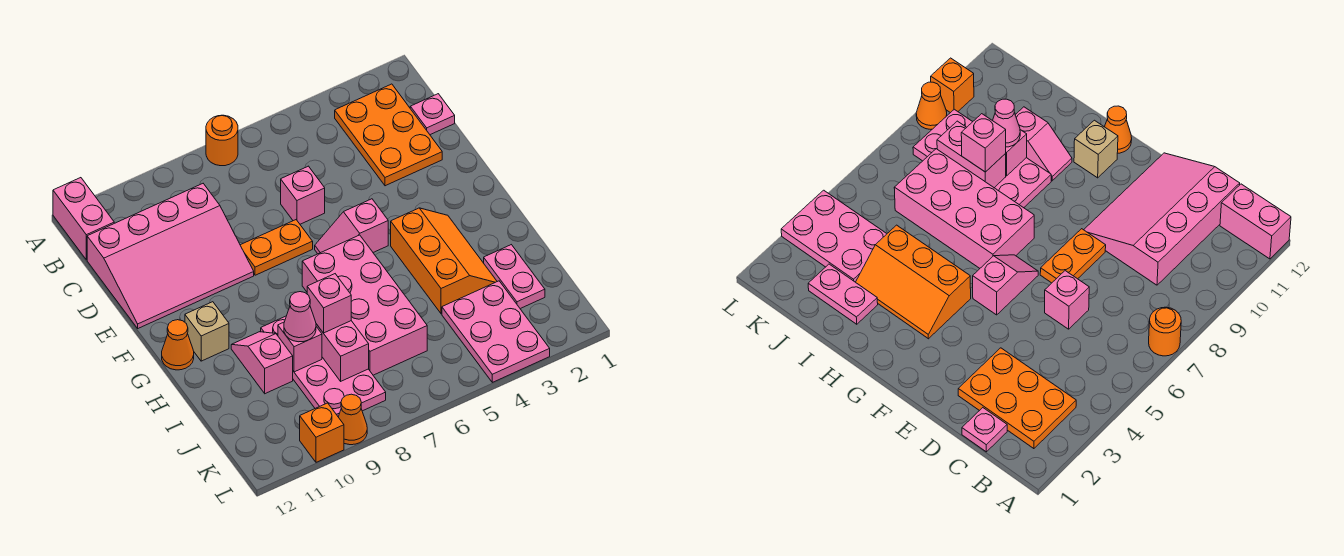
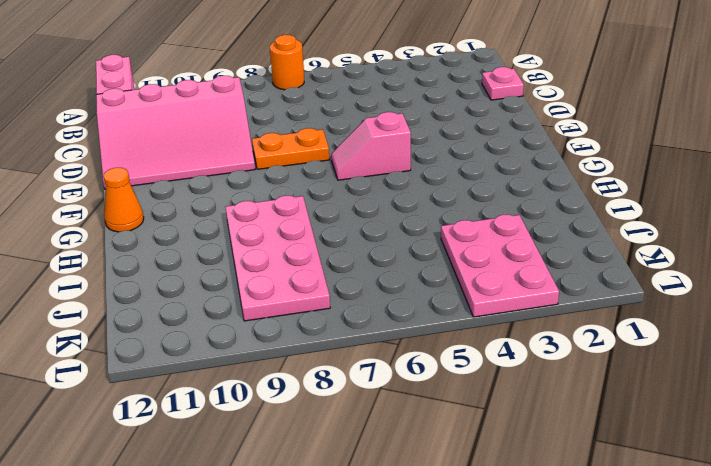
none -> orange plate B2:D3 level 1
none -> pink brick D6 level 1
none -> orange slope G3:I4 level 1 top 4

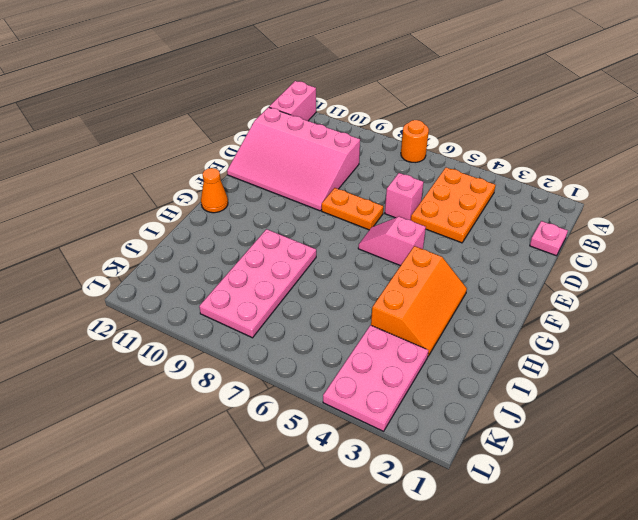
orange plate B4:D5 level 1 -> orange plate B2:D3 level 1
none -> pink brick G6:J7 level 1
none -> tan brick G11 level 1
none -> pink slope H10:I10 level 1 top I

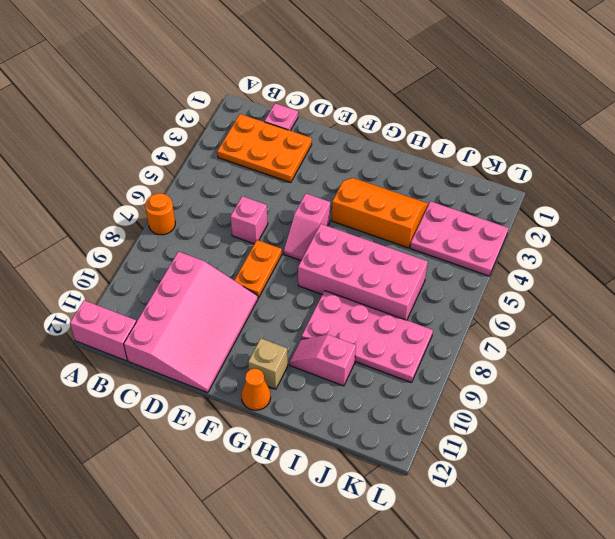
none -> pink plate I2:J2 level 1
none -> orange cone L9 level 1
none -> orange brick L10 level 1

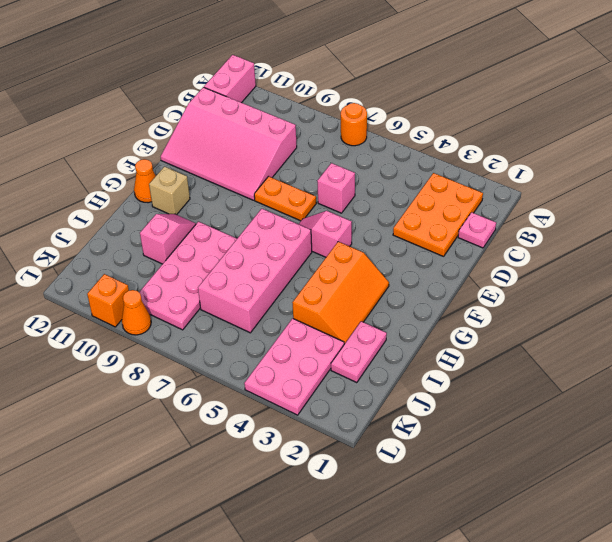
none -> pink brick I8:J8 level 2
none -> pink brick I9 level 2
none -> pink brick I8 level 3

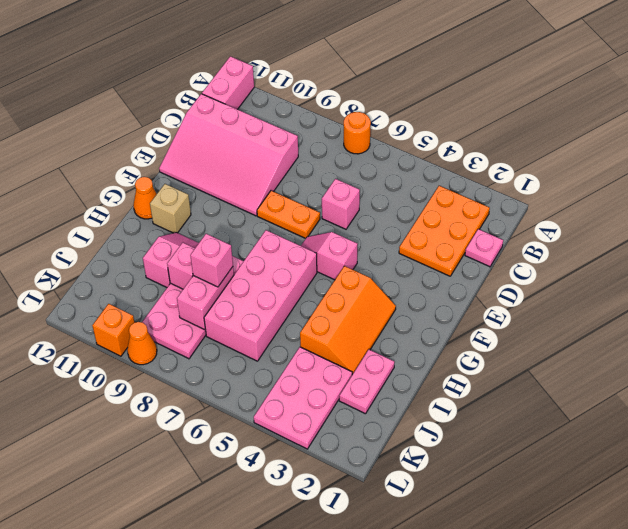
none -> pink cone I9 level 3

